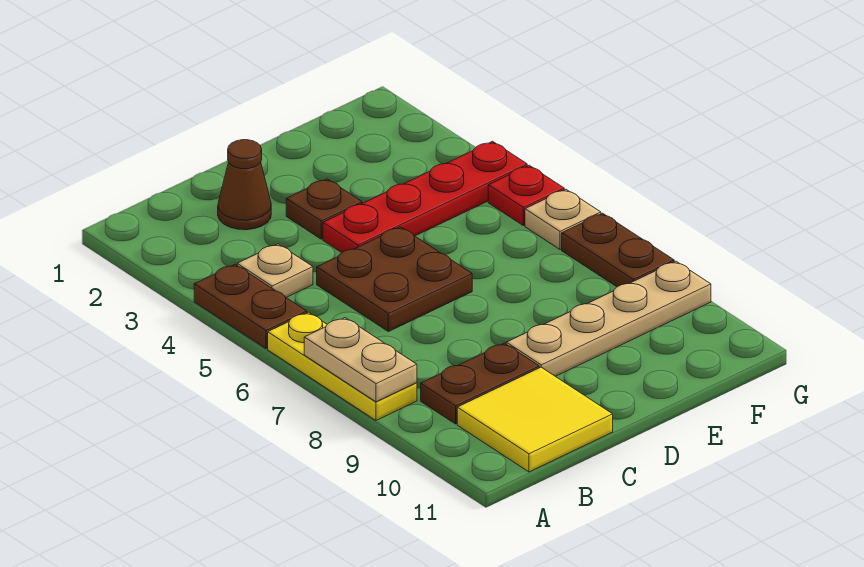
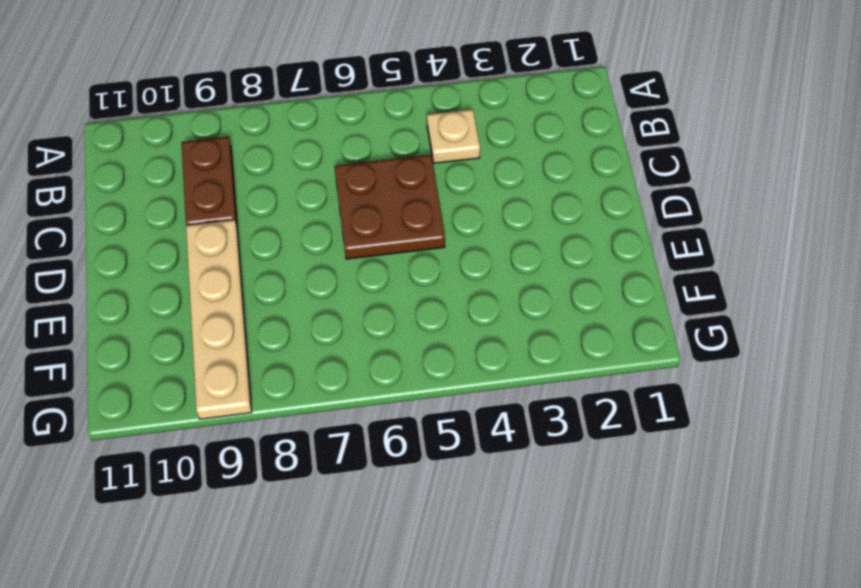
none -> brown plate A4:A5 level 1
none -> yellow plate A6:A8 level 1
none -> yellow tile B10:C11 level 1

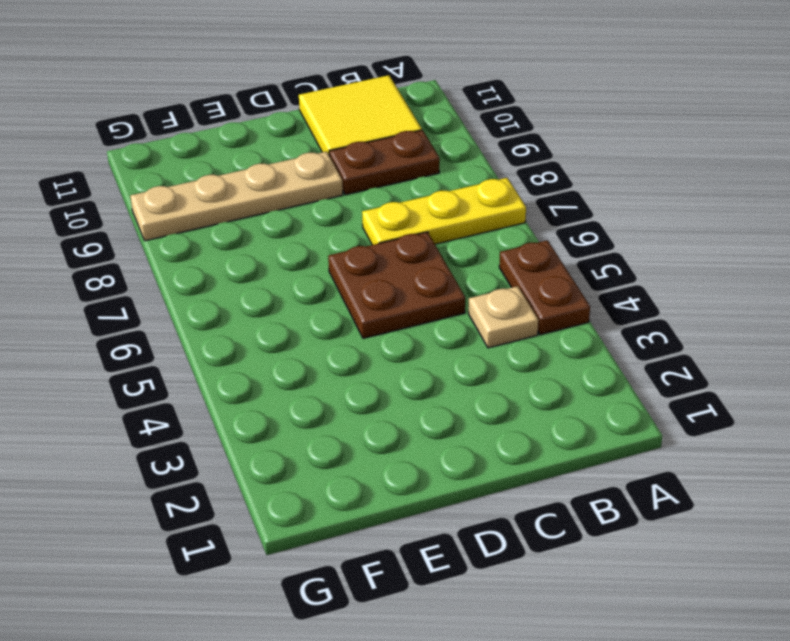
yellow plate A7:C7 level 1 -> yellow plate A6:A8 level 1
none -> brown cone C2 level 1
none -> brown plate D3 level 1
none -> red plate D4:G4 level 1

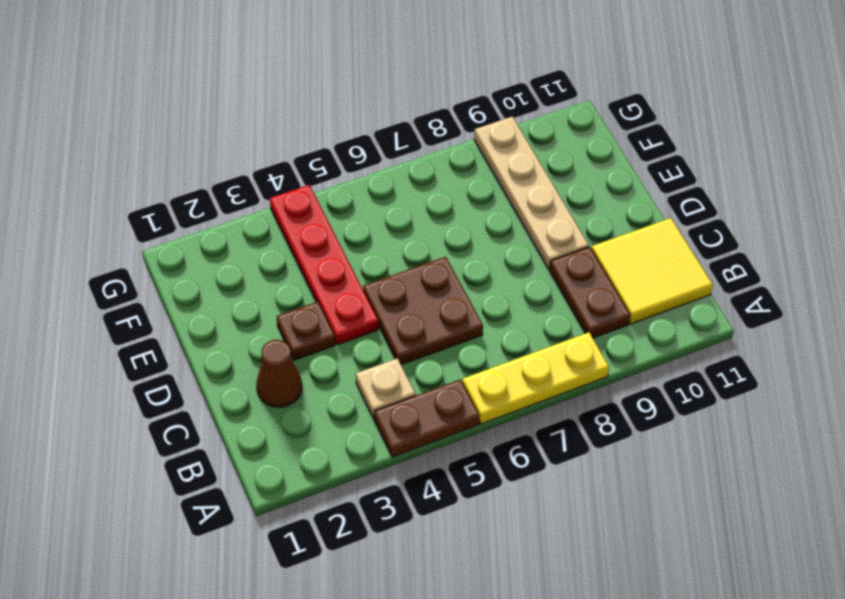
none -> red plate G5 level 1
none -> tan plate G6 level 1
none -> brown plate G7:G8 level 1

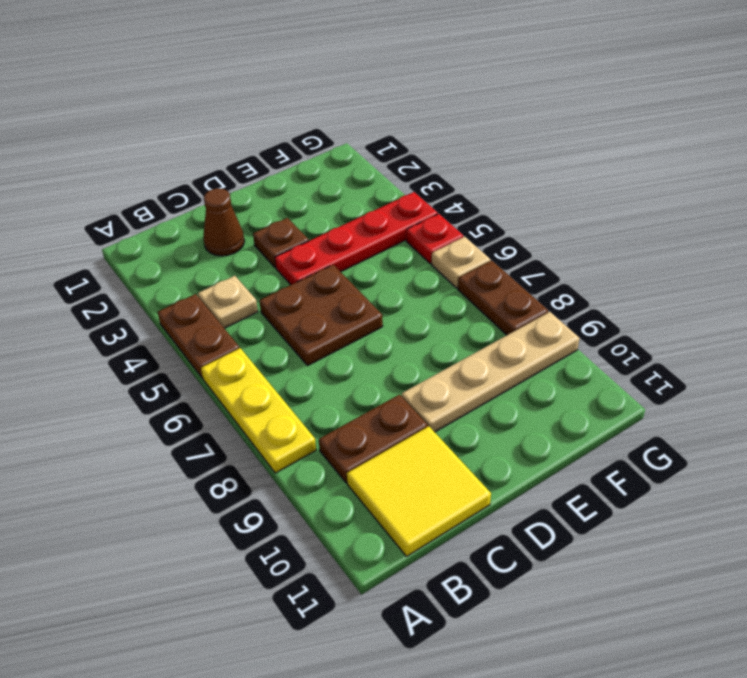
none -> tan plate A7:A8 level 2

